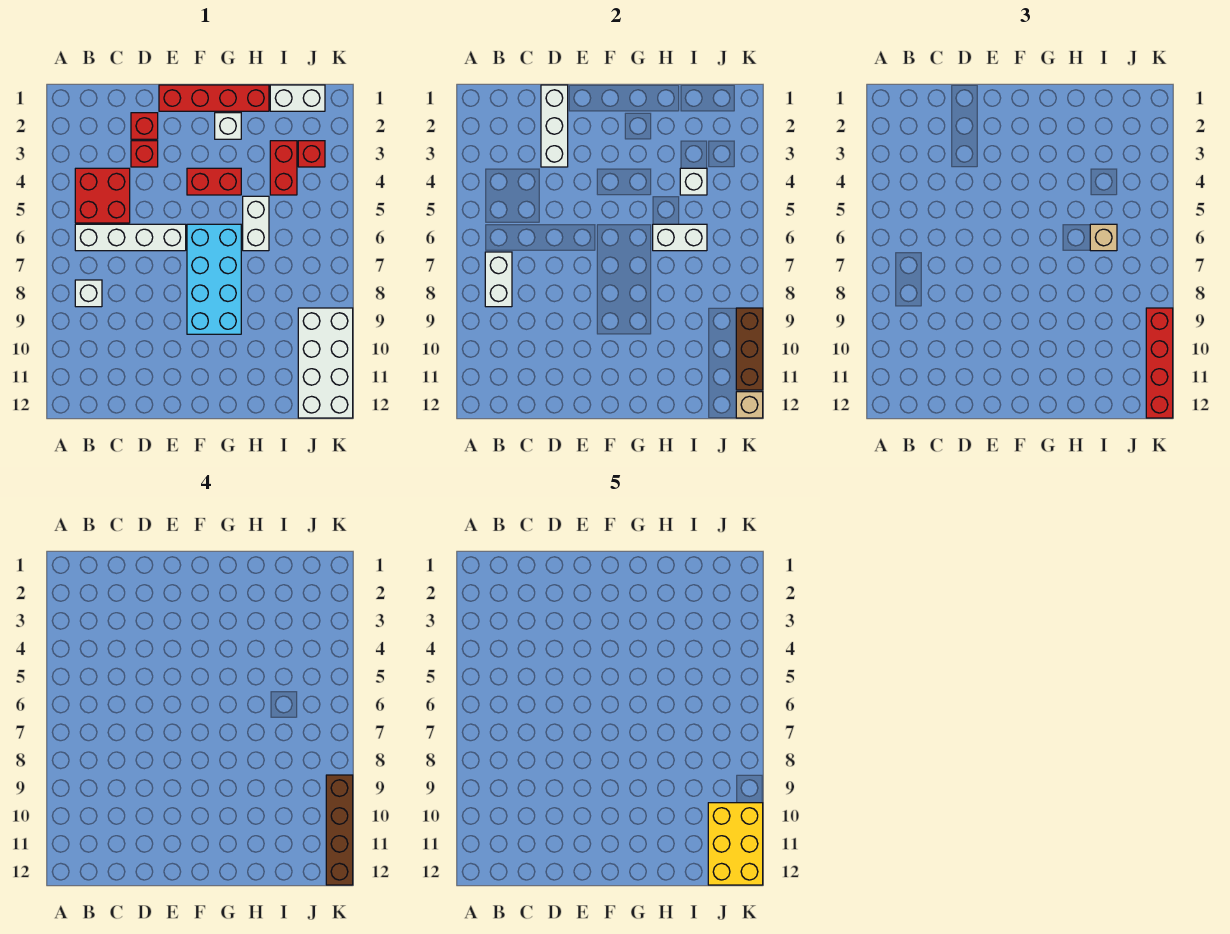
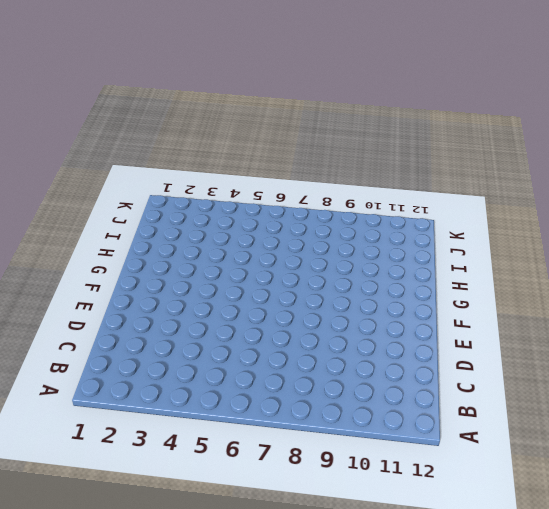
none -> red brick B4:C5 level 1
none -> white brick B6:E6 level 1
none -> white brick B8 level 1

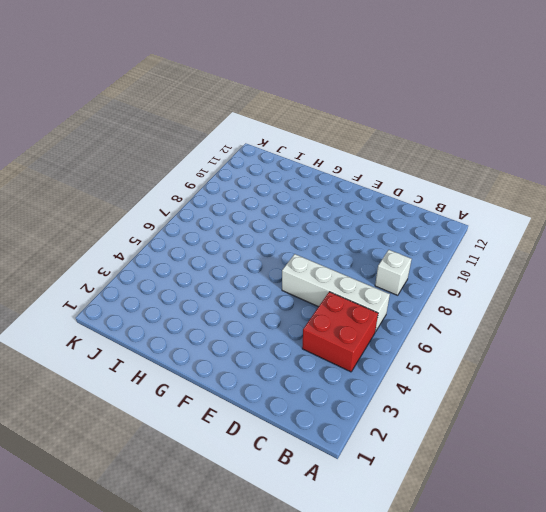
none -> red brick D2 level 1
none -> red brick D3 level 1
none -> red brick E1:H1 level 1

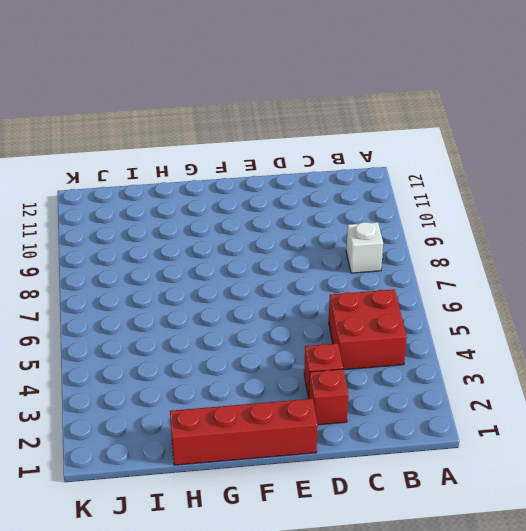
none -> white brick B6:E6 level 1
none -> red brick F4:G4 level 1
none -> cyan brick F6:G9 level 1

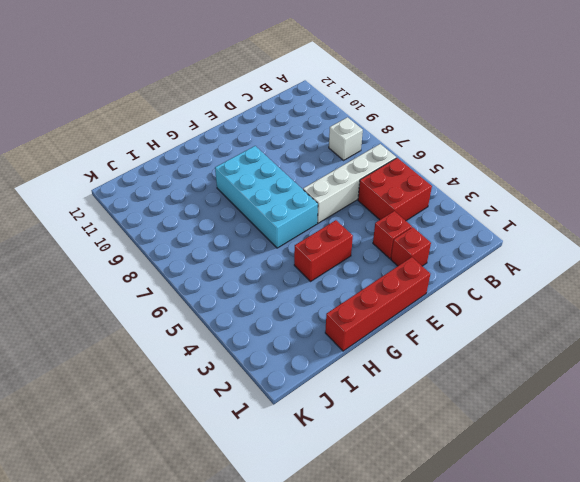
none -> white brick G2 level 1
none -> white brick H5:H6 level 1
none -> white brick I1:J1 level 1

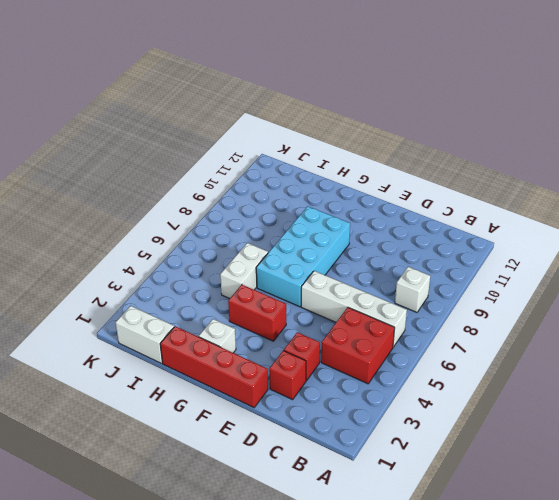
none -> red brick I3:I4 level 1
none -> red brick J3 level 1
none -> white brick J9:K12 level 1

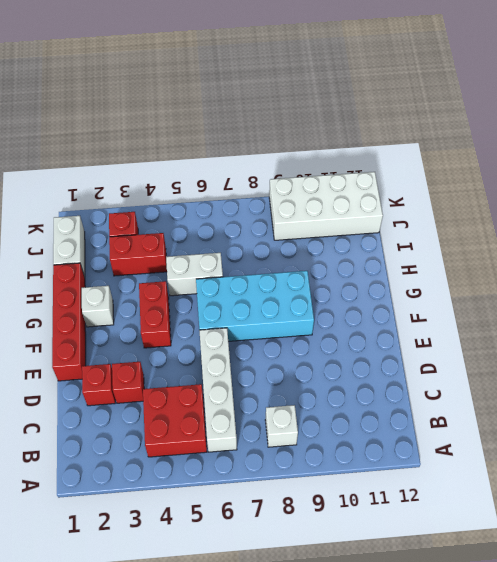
none -> white brick B7:B8 level 2
none -> white brick D1:D3 level 2
none -> white brick H6:I6 level 2

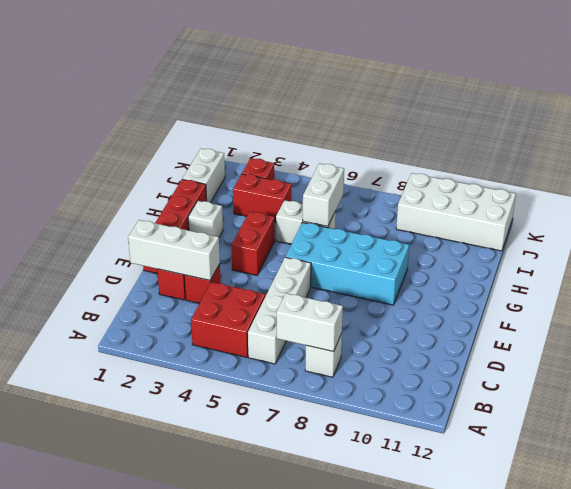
none -> white brick I4 level 2
none -> brown brick K9:K11 level 2
none -> tan brick K12 level 2

